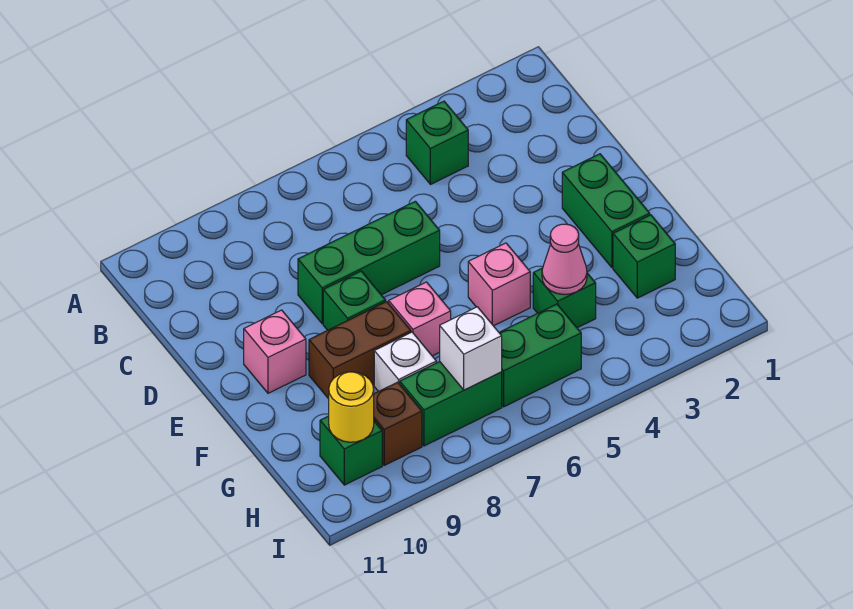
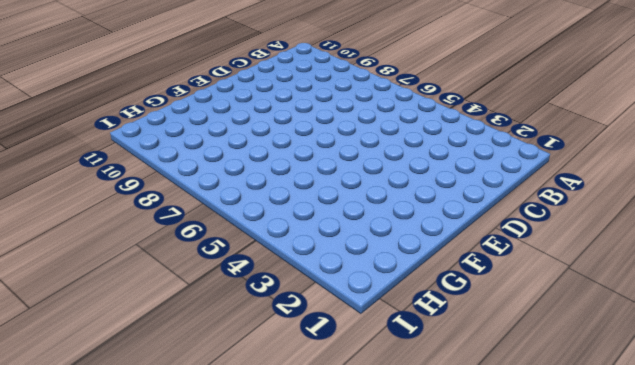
none -> green brick B4 level 1
none -> green brick D6:D8 level 1
none -> green brick E2:F2 level 1

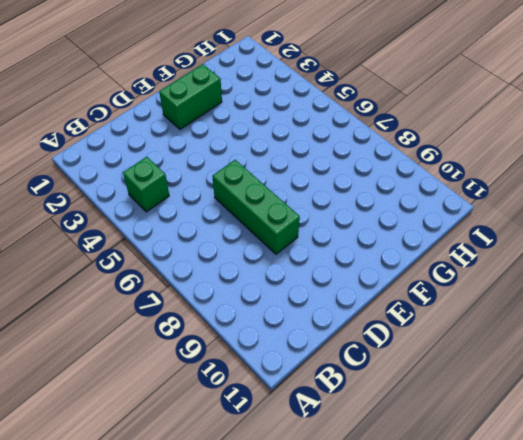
none -> green brick E8 level 1
none -> pink brick E10 level 1
none -> pink brick F5 level 1

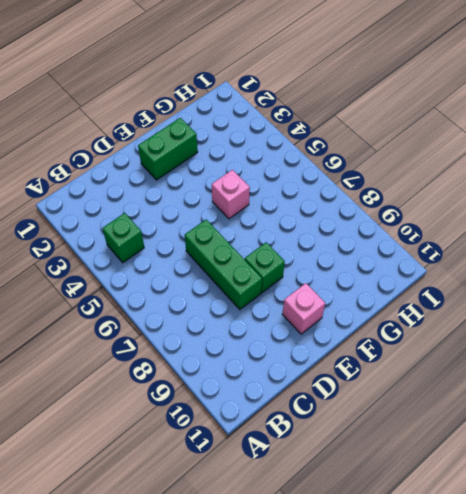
none -> pink brick F7 level 1
none -> brown brick F8:F9 level 1
none -> green brick G2 level 1

